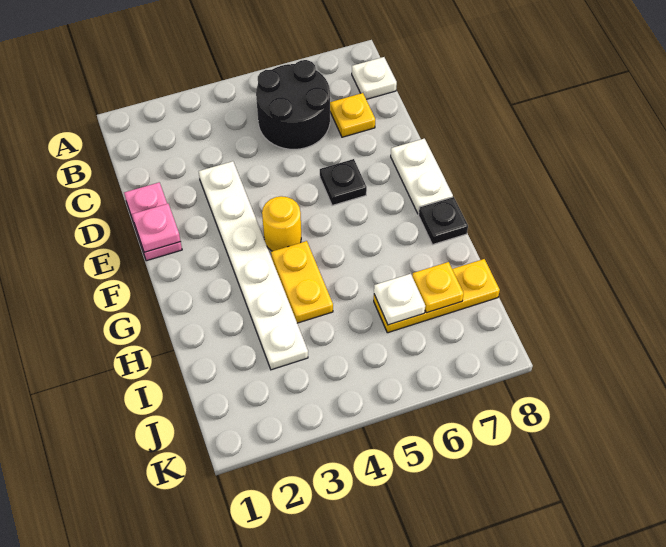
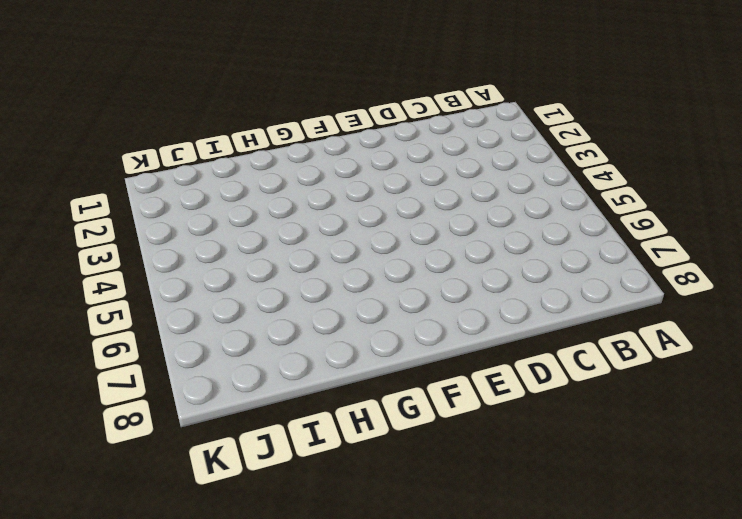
none -> black round brick B5:C6 level 1
none -> white plate B8 level 1
none -> yellow plate C7 level 1

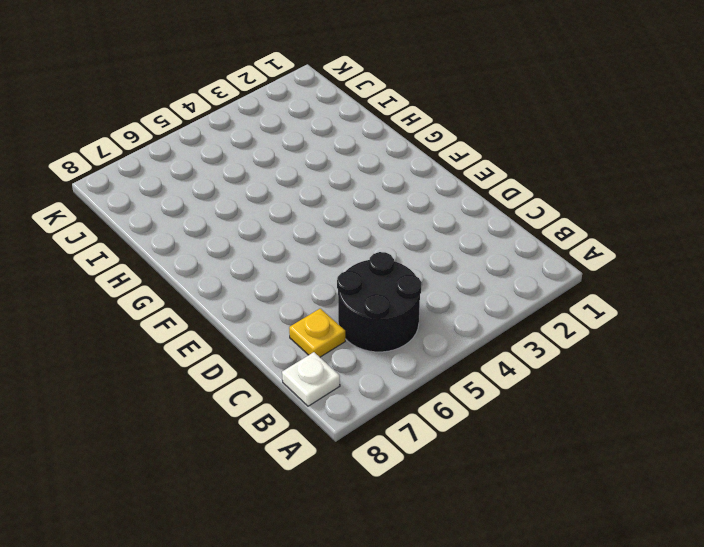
none -> pink plate D1:E1 level 1
none -> white plate D3:I3 level 1
none -> black plate E6 level 1

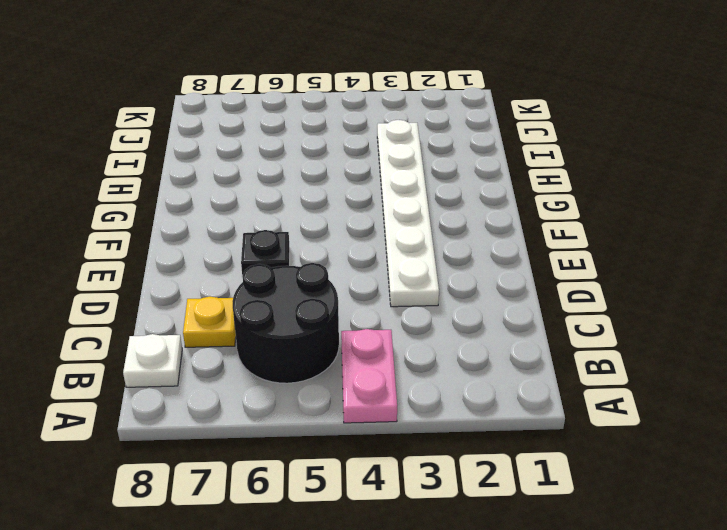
pink plate A4:B4 level 1 -> pink plate D1:E1 level 1
none -> white plate E8:F8 level 1
none -> yellow round brick F4 level 1
none -> yellow plate G4:H4 level 1

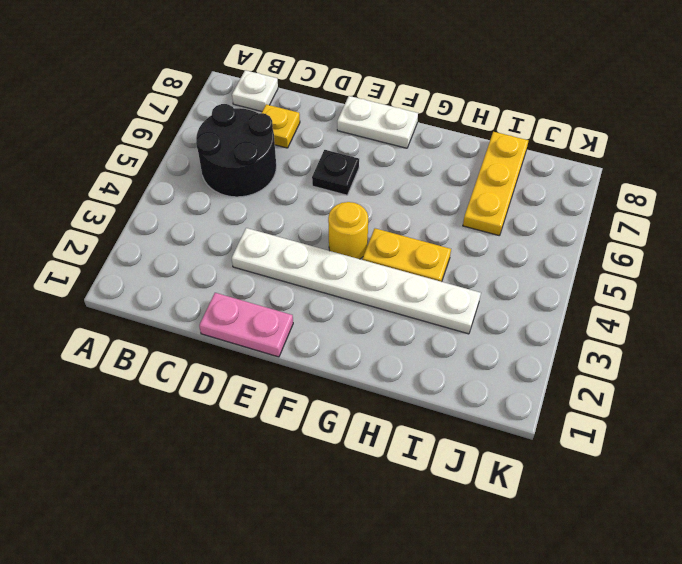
none -> black plate G8 level 1
none -> pink plate E1 level 2
none -> white plate I6 level 2

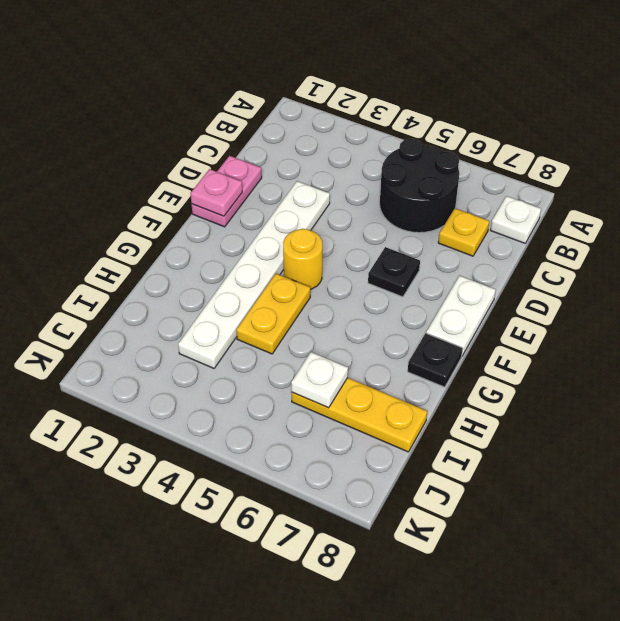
none -> yellow plate I7 level 2

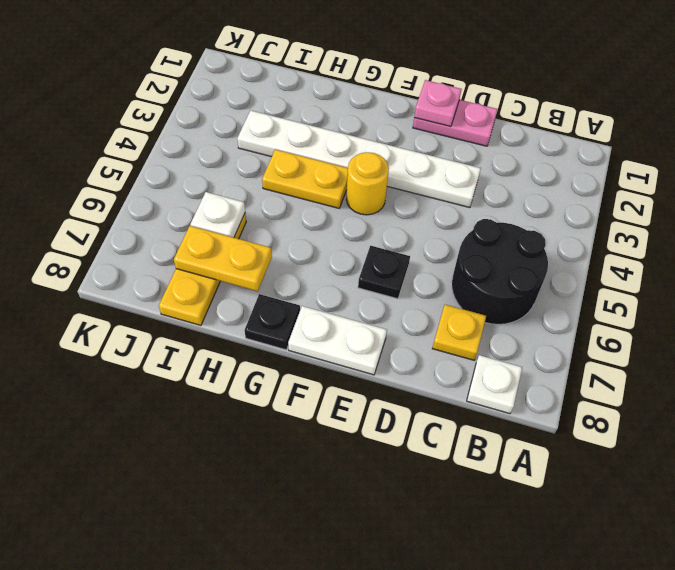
yellow plate H7:I7 level 2 -> yellow plate I7 level 2

